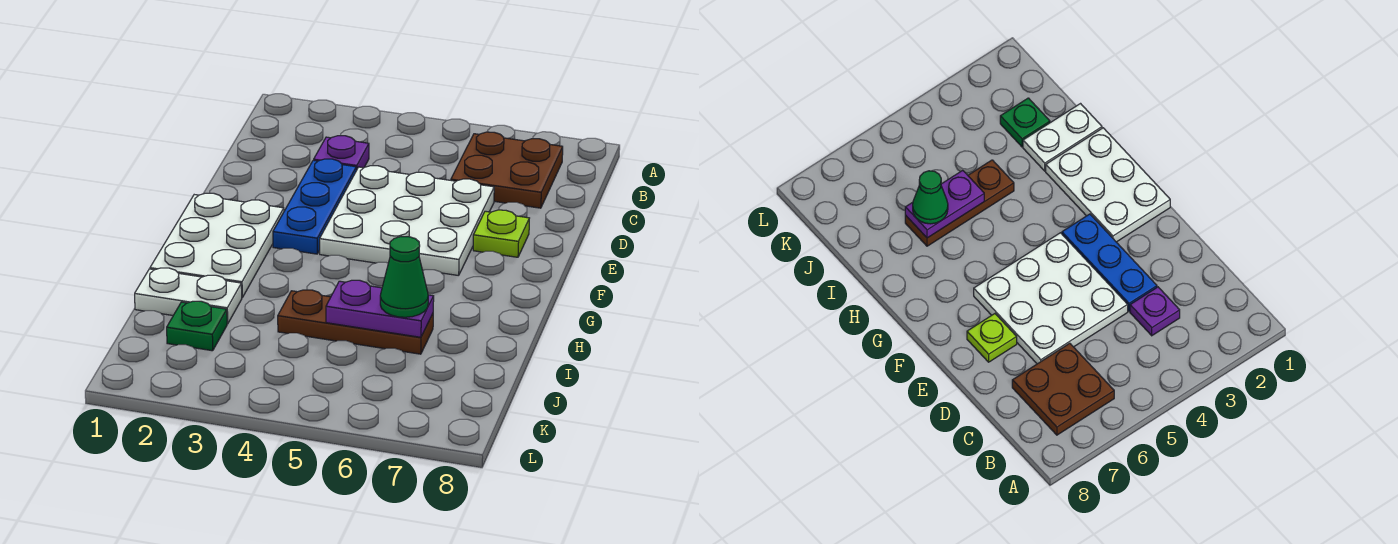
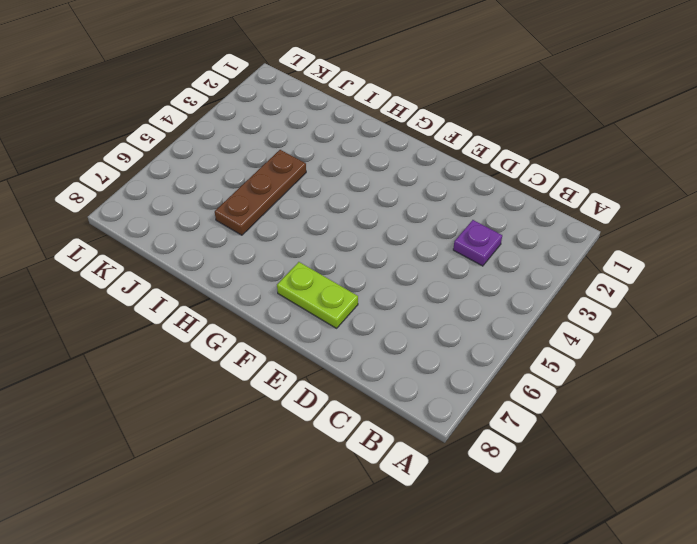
lime plate E7:F7 level 1 -> lime plate E7 level 1
none -> brown plate B6:C7 level 1
none -> blue plate D3:F3 level 1

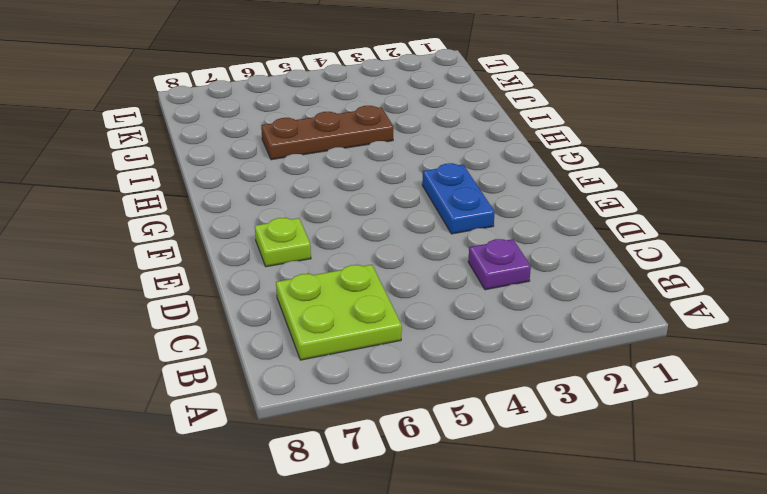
lime plate B6:C7 level 1 -> brown plate B6:C7 level 1
blue plate E3:F3 level 1 -> blue plate D3:F3 level 1
none -> white plate D4:F6 level 1
none -> white plate F1:H2 level 1

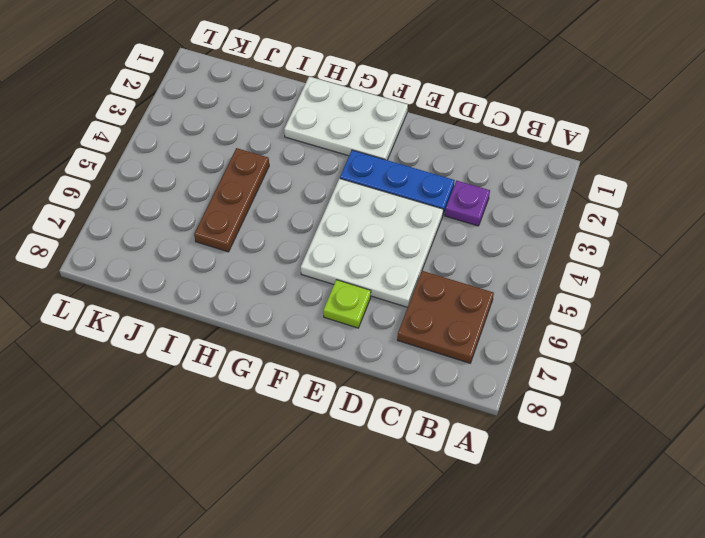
none -> white plate I1:I2 level 1
none -> green plate J2 level 1

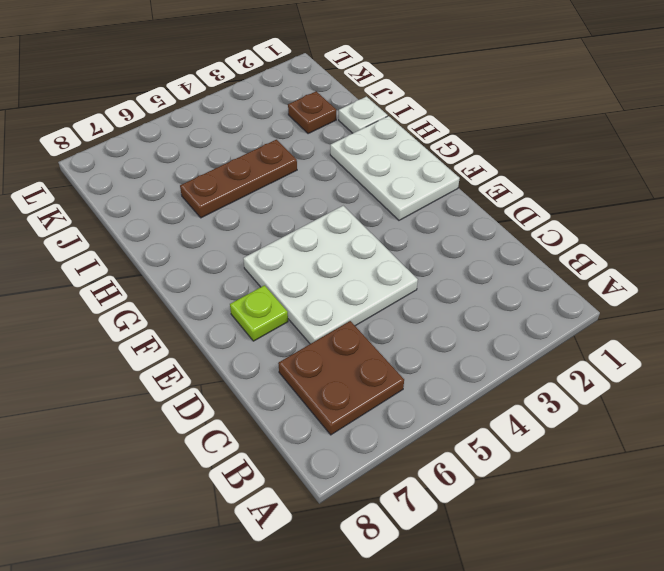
white plate I1 level 1 -> white plate I1:I2 level 1
brown plate J2 level 1 -> green plate J2 level 1
none -> purple plate C3 level 1
none -> blue plate D3:F3 level 1

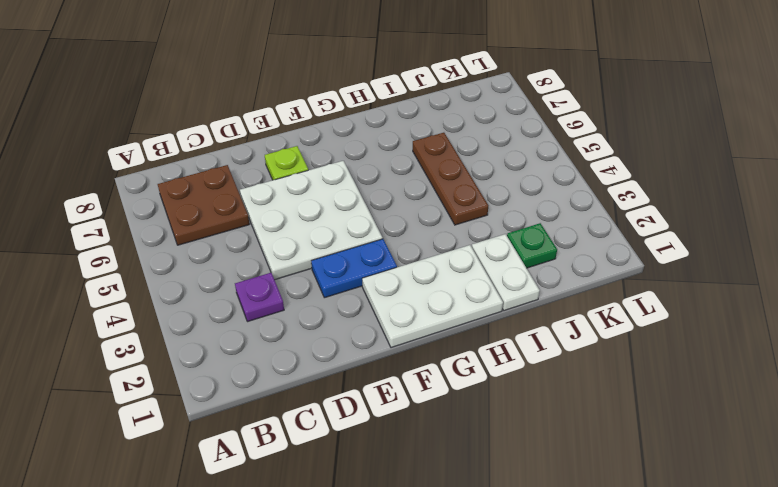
blue plate E3:F3 level 1 -> blue plate D3:F3 level 1
none -> purple plate I5:I6 level 2
none -> green cone I6 level 3

